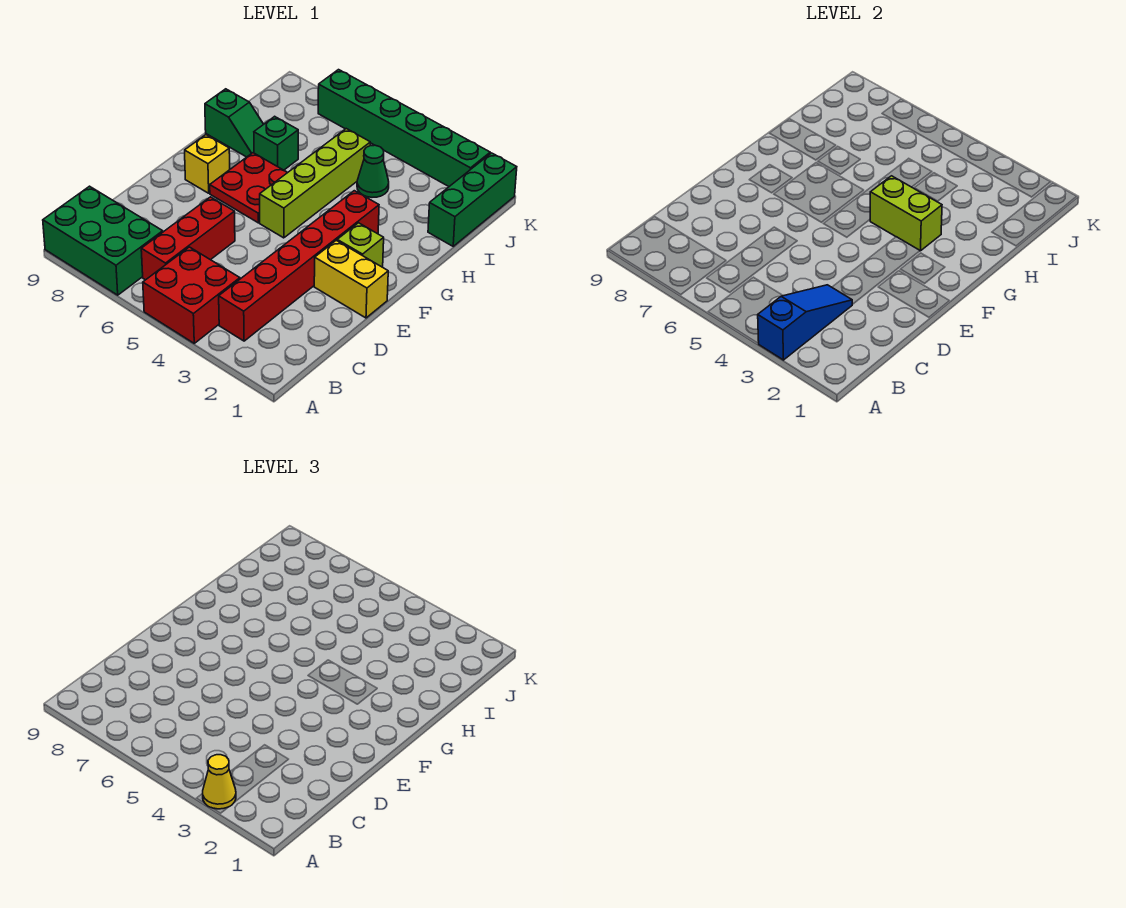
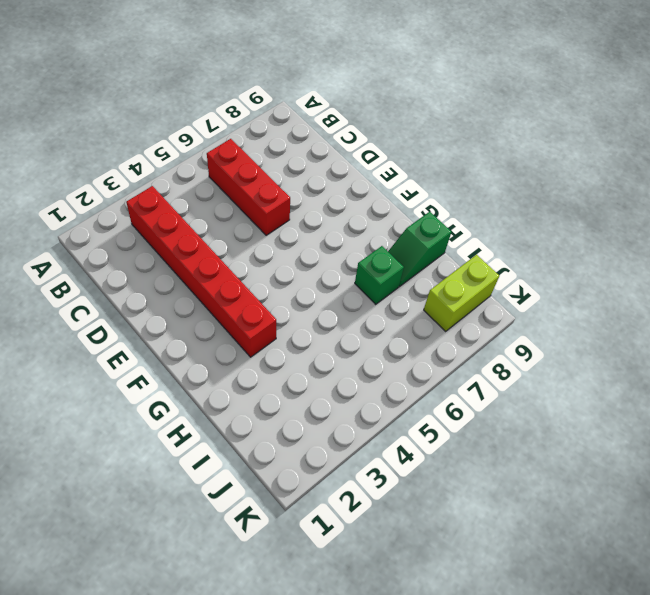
lime brick J8:J9 level 1 -> lime brick G3:G4 level 2
none -> red brick A4:B5 level 1
none -> green brick A7:B9 level 1
none -> yellow brick E1:E2 level 1

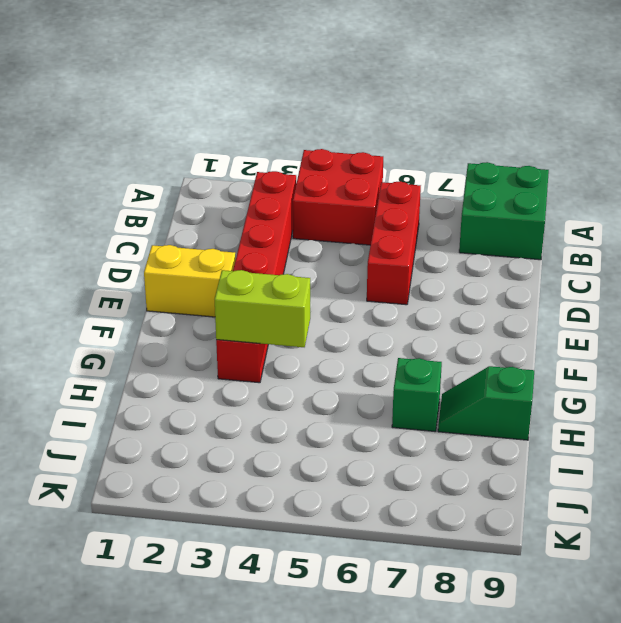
green brick A8:B9 level 1 -> green brick A7:B9 level 1
none -> lime brick F2 level 1
none -> lime brick F5:I5 level 1
none -> red plate F6:G7 level 1

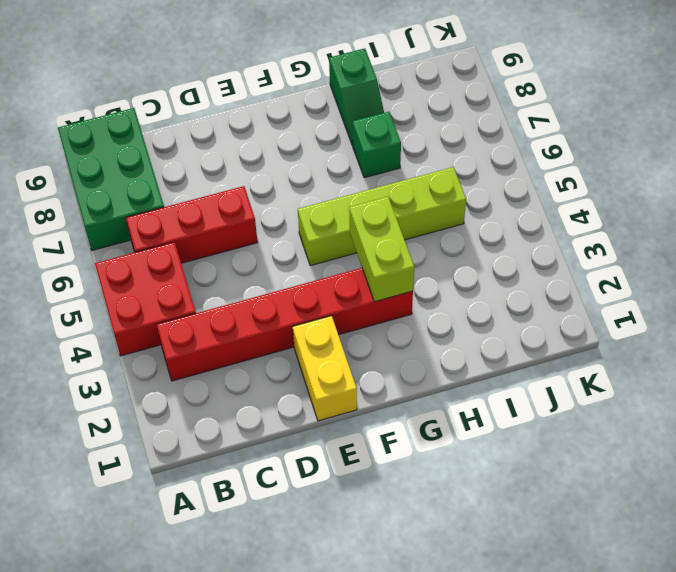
none -> lime brick F2 level 1
none -> red plate F6:G7 level 1
none -> yellow brick F8 level 1

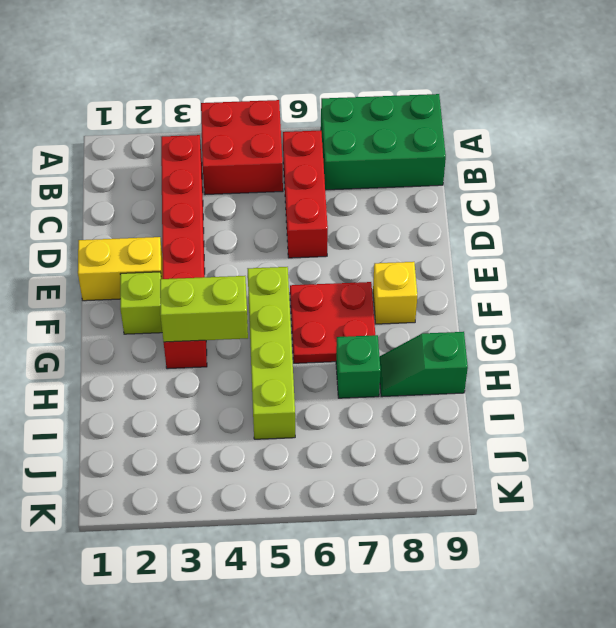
none -> green brick I1:K1 level 1
none -> green cone I4 level 1
none -> green brick K2:K7 level 1

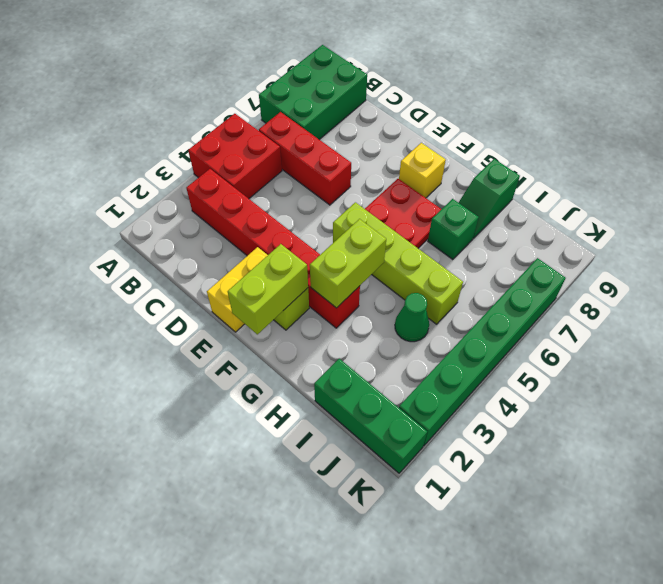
lime brick F1:F2 level 2 -> none
none -> blue slope A3:C3 level 2 top A
none -> yellow cone A3 level 3

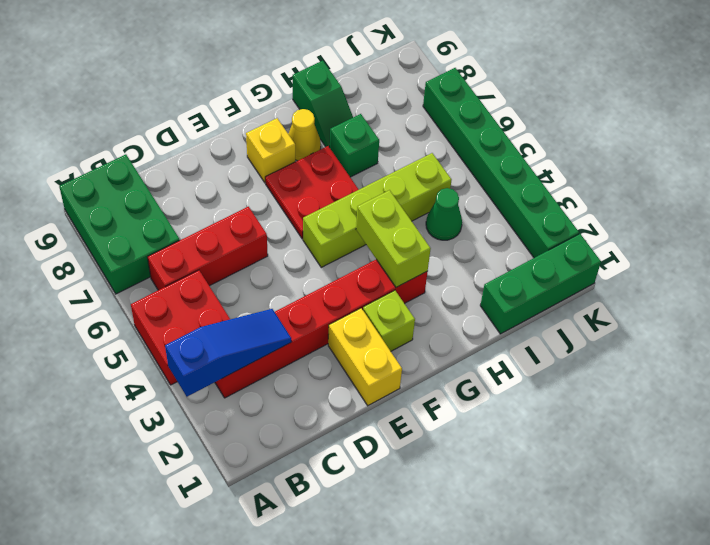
yellow cone G8 level 1 -> yellow cone A3 level 3

